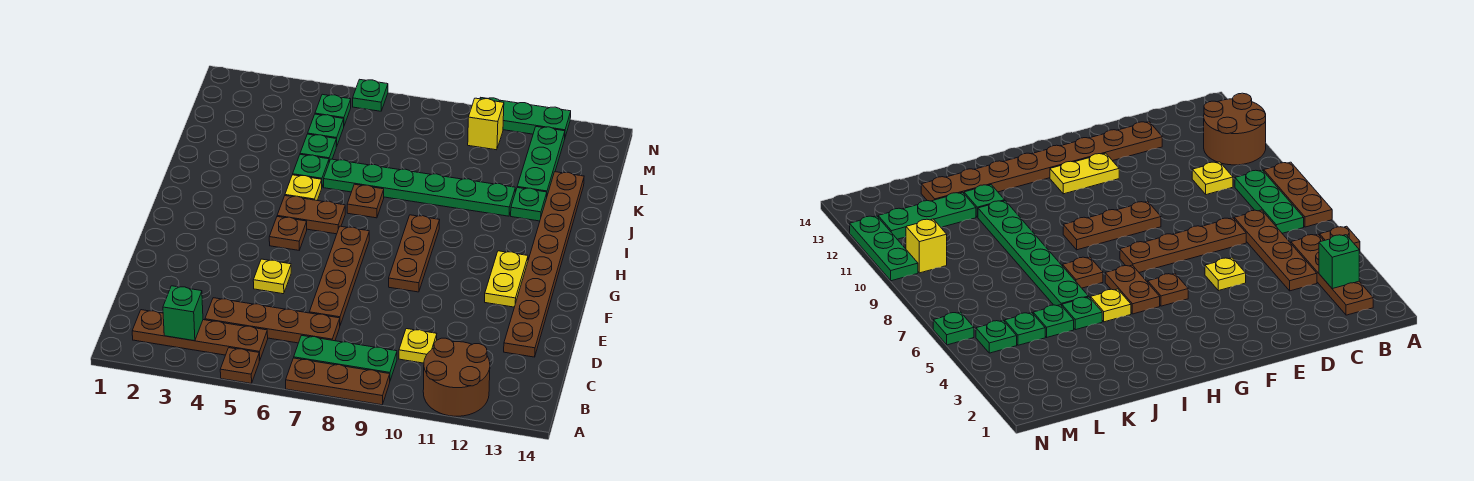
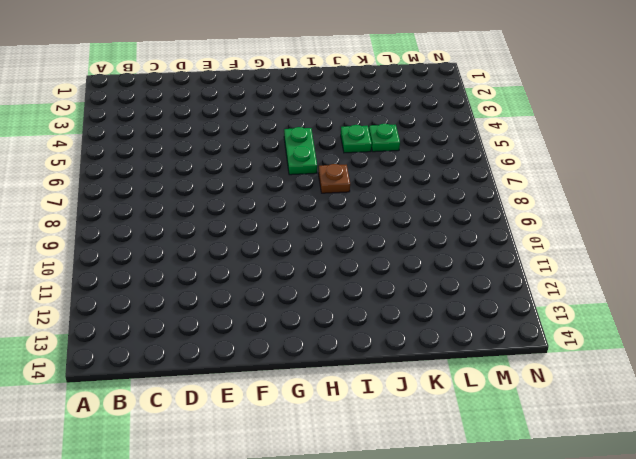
green plate H5:H6 level 1 -> brown plate H5:H6 level 1
none -> brown plate A5 level 1
none -> brown plate A7:A9 level 1
none -> brown round brick A11:B12 level 1

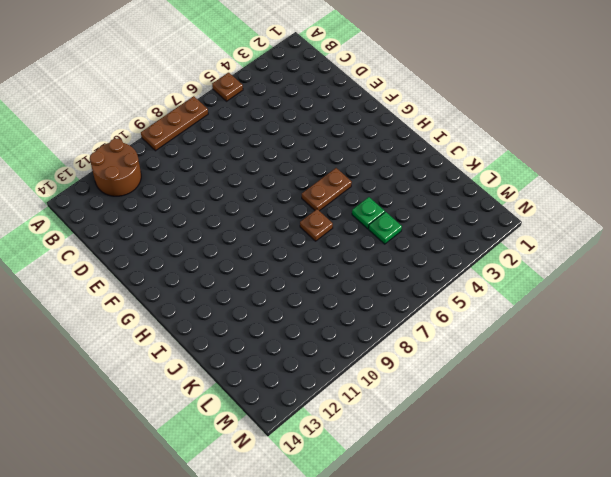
none -> brown plate B2:B5 level 1
none -> green plate B7:B9 level 1
none -> brown plate C4:C7 level 1

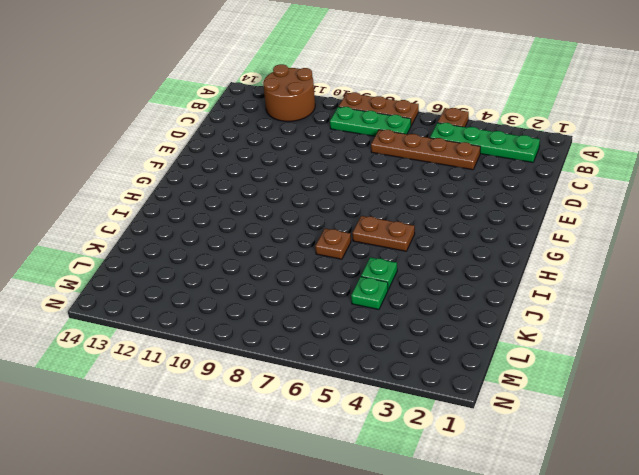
green plate B2:B5 level 1 -> brown plate B2:B5 level 1
none -> yellow plate C10 level 1
none -> brown plate D7:G7 level 1
none -> brown plate D13:K13 level 1

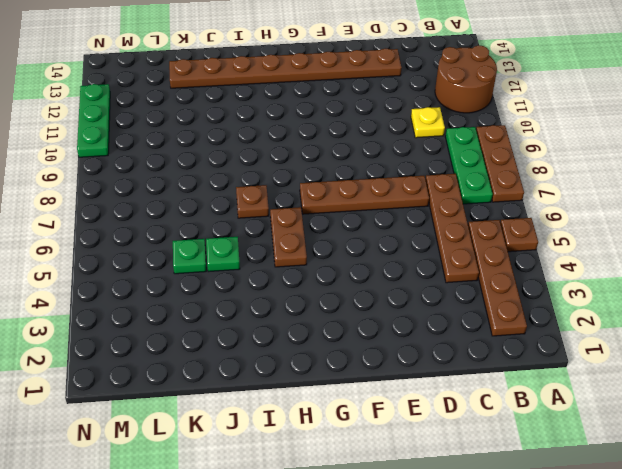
none -> yellow plate E5 level 1
none -> brown plate F9:H9 level 1
none -> yellow plate F12:G12 level 1

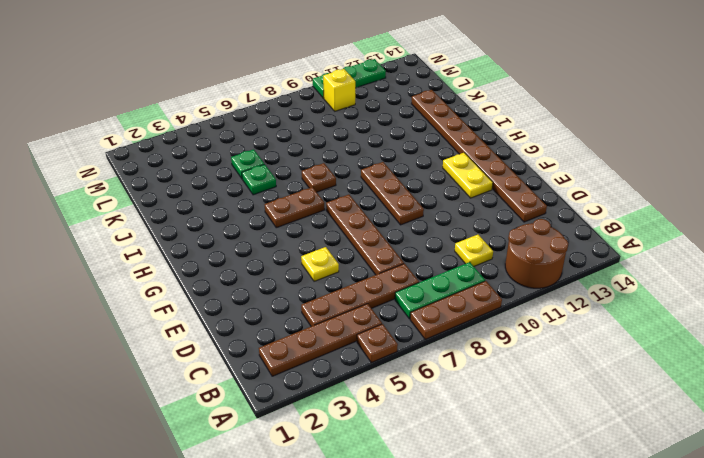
none -> brown plate G5 level 1
none -> yellow plate I5 level 1
none -> green plate J6:J11 level 1

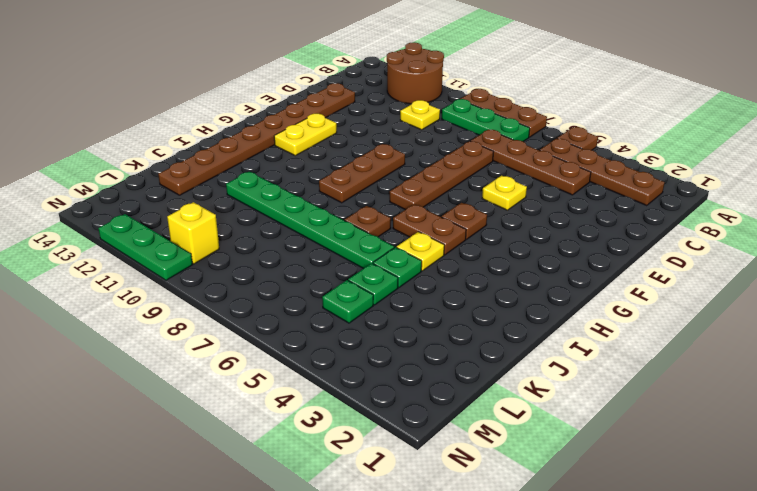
none -> green plate J12 level 1
none -> green plate K12:M12 level 1
none -> green plate M5 level 1

